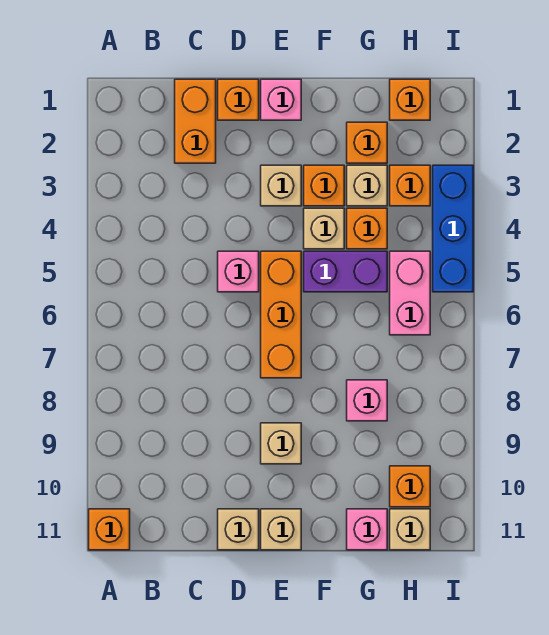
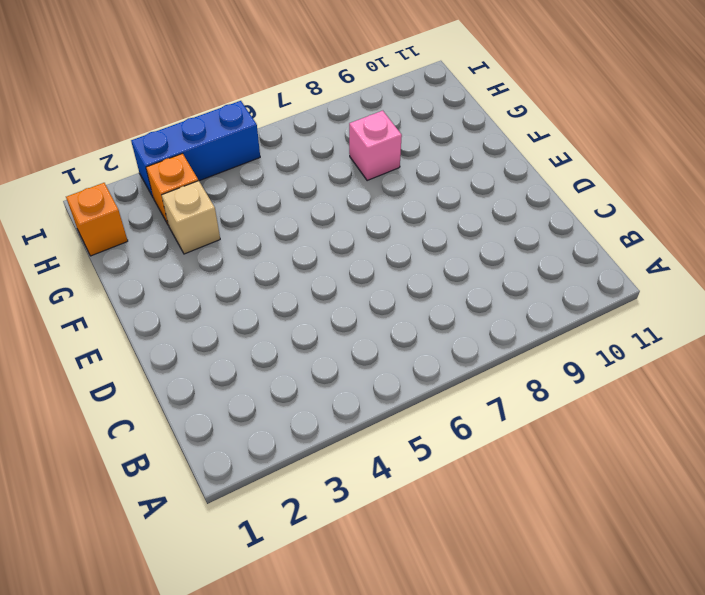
none -> orange brick A11 level 1
none -> orange brick C1:C2 level 1
none -> orange brick D1 level 1

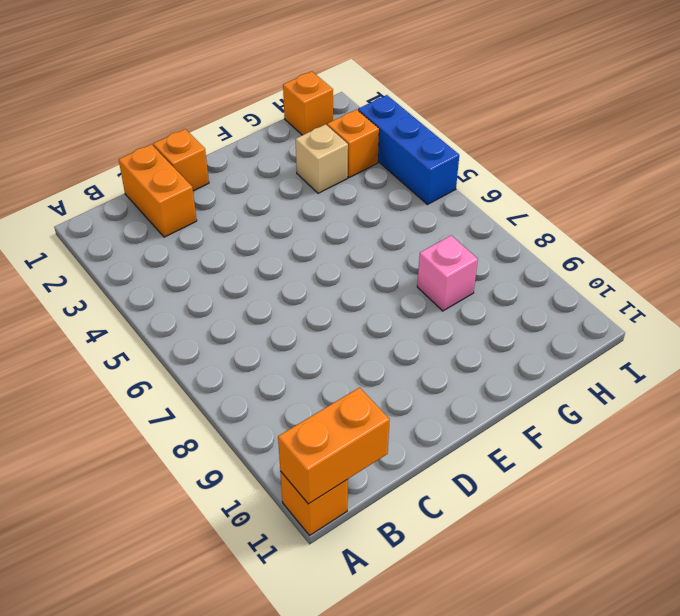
orange brick A11:B11 level 2 -> none
none -> pink brick D5 level 1
none -> tan brick D11 level 1
none -> pink brick E1 level 1

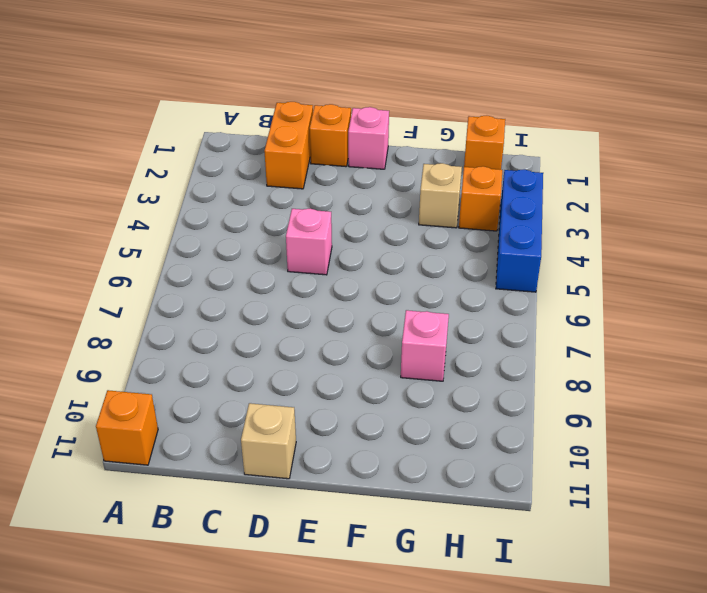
none -> tan brick E3 level 1
none -> orange brick E5:E7 level 1
none -> tan brick E9 level 1

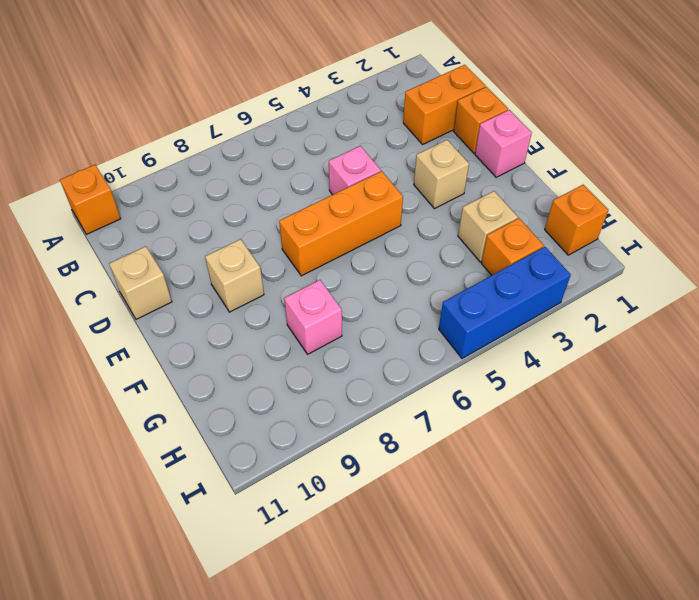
none -> tan brick E11 level 1
none -> orange brick F3 level 1
none -> tan brick F4 level 1

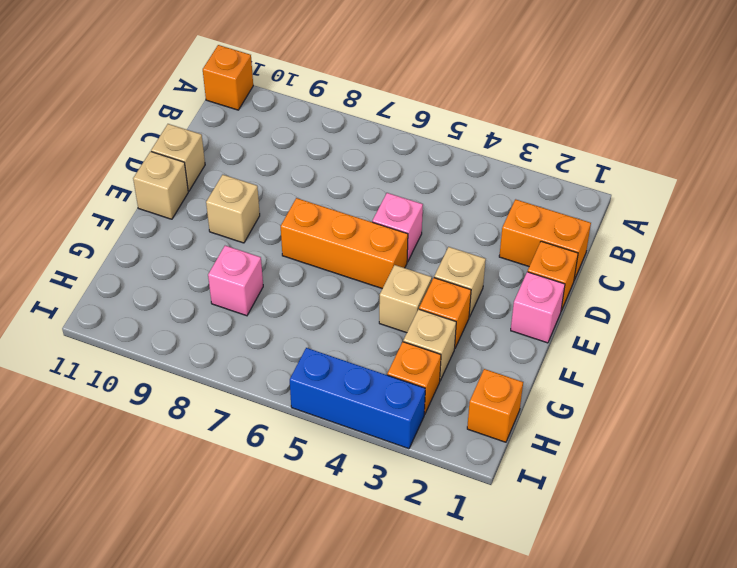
none -> purple brick F5:G5 level 1
none -> orange brick G2 level 1
none -> orange brick G4 level 1

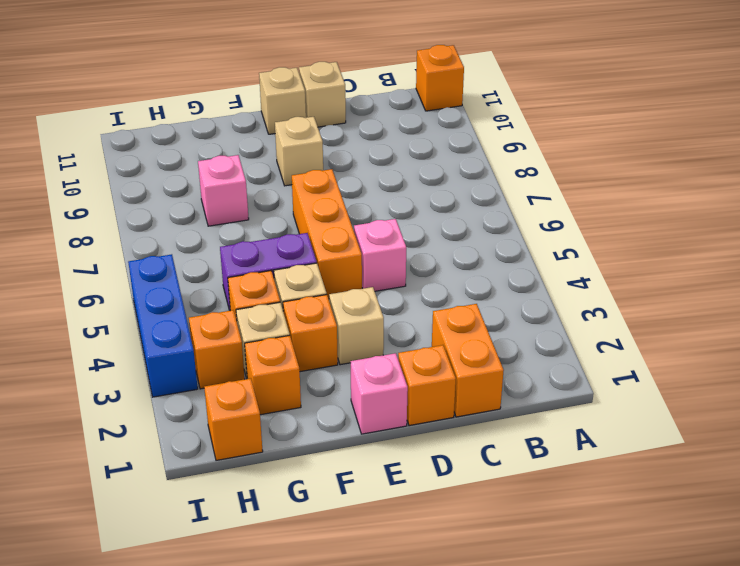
none -> pink brick G11 level 1
none -> pink brick H5:H6 level 1
none -> orange brick H10 level 1

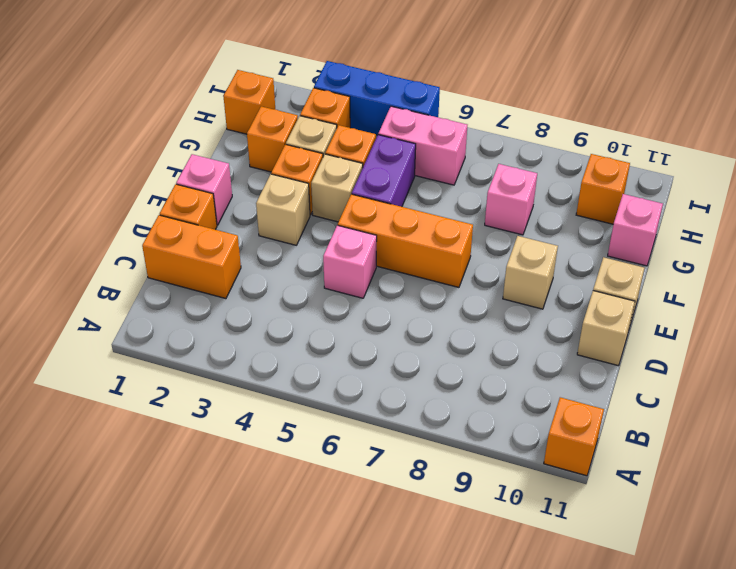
none -> tan brick H11 level 1

